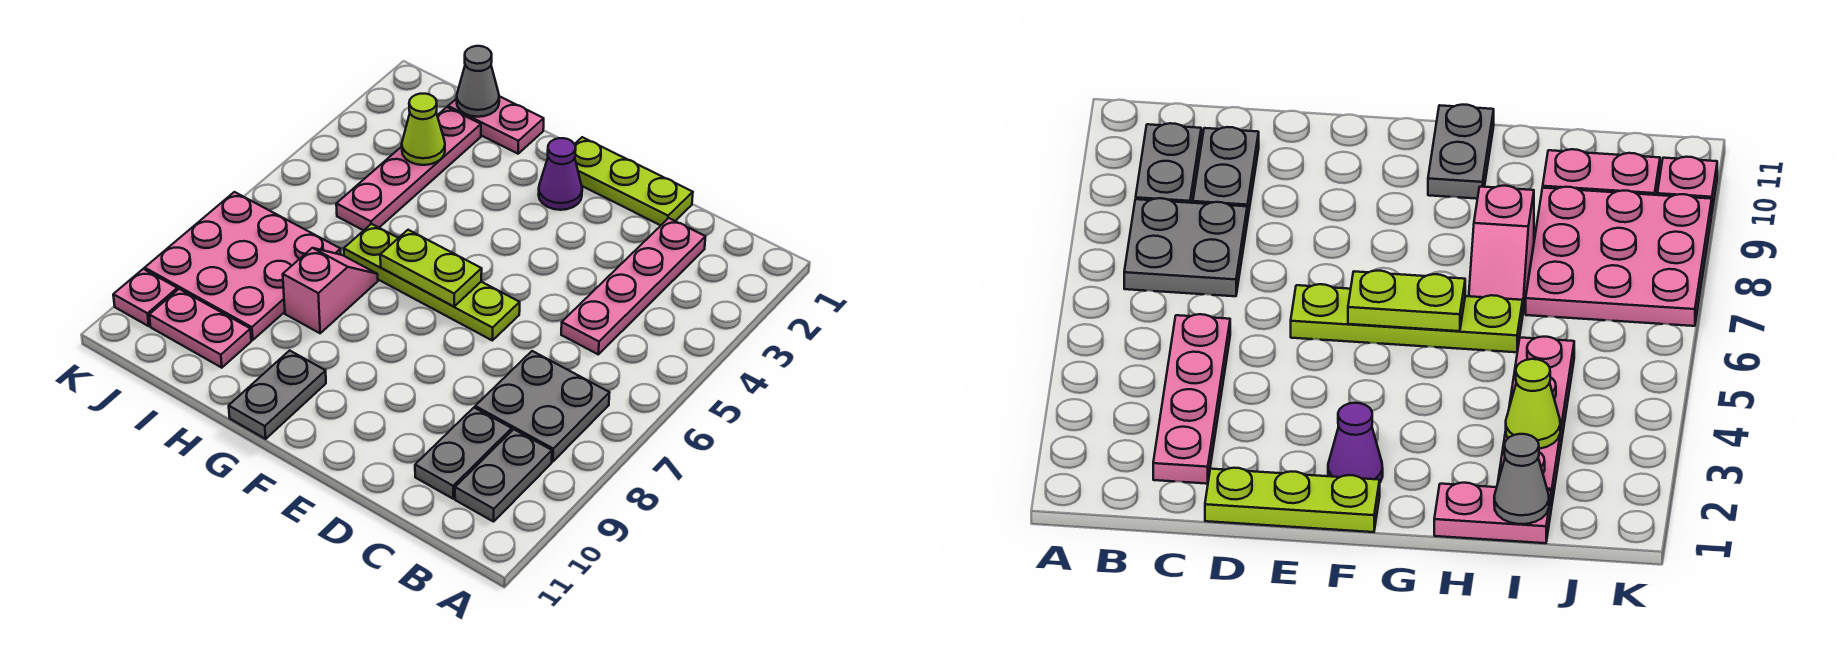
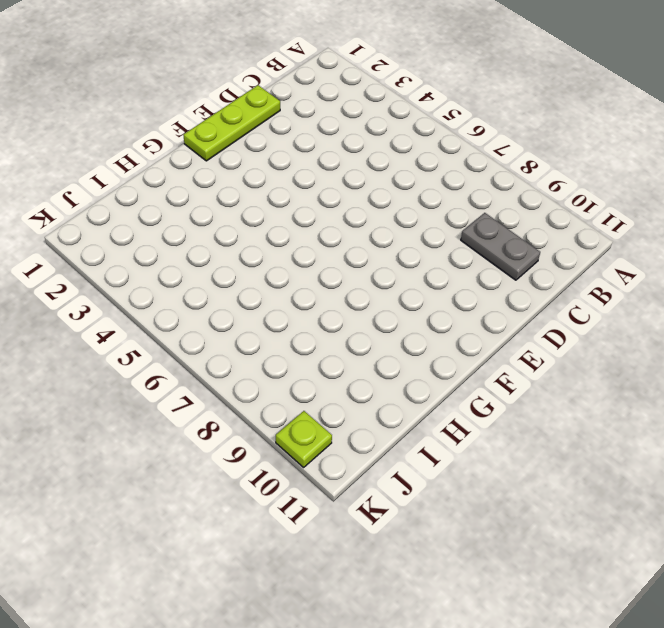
lime plate K10 level 1 -> pink plate K10 level 1
none -> grey plate B7:C8 level 1
none -> grey plate B9:B10 level 1
none -> pink plate C2:C5 level 1

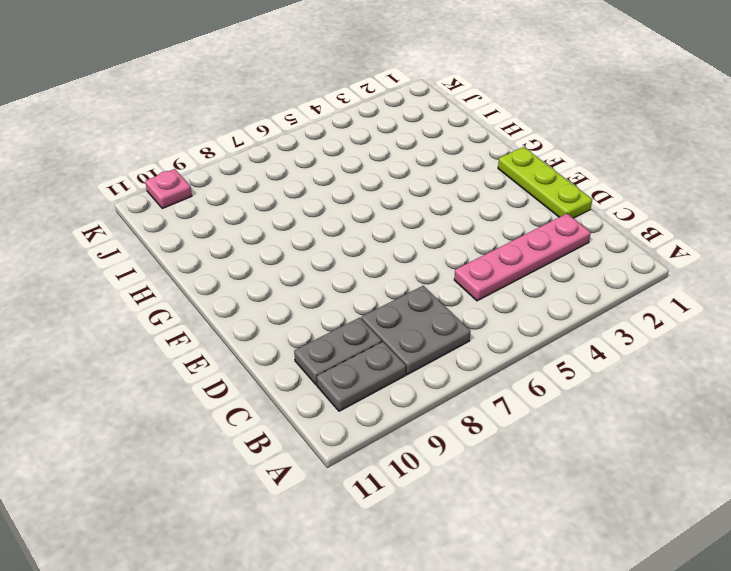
none -> lime plate E6:H6 level 1
none -> purple cone F2 level 1
none -> grey plate G10:G11 level 1

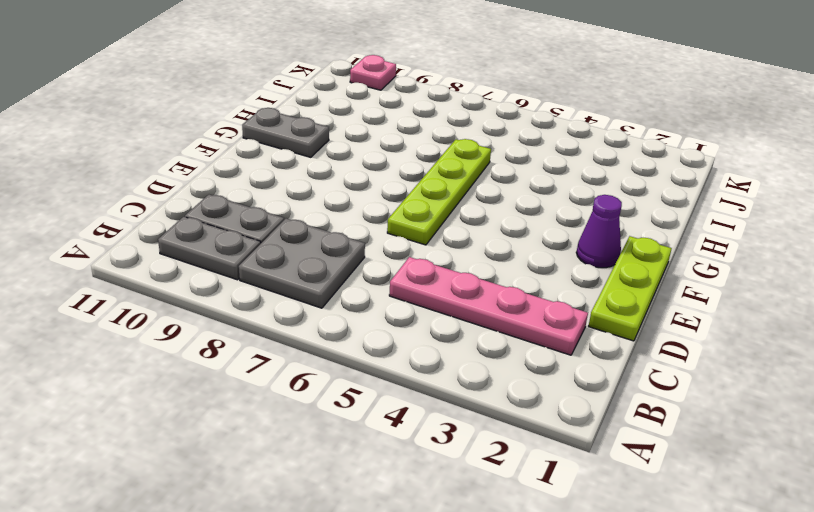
none -> pink plate H1:I1 level 1
none -> pink slope H7:H8 level 1 top 8
none -> pink plate I2:I5 level 1

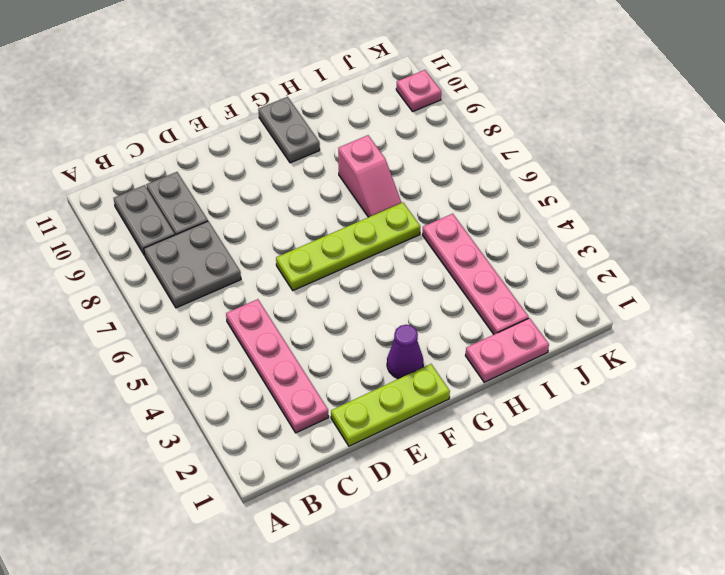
none -> pink plate I7:K9 level 1
none -> pink plate I10:J10 level 1
none -> lime plate F6:G6 level 2

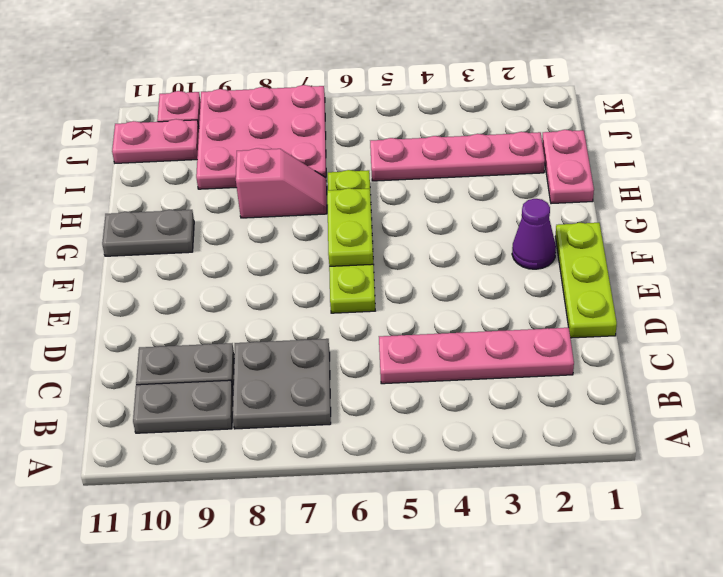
pink plate J10:J11 level 1 -> pink plate I10:J10 level 1
none -> grey cone I1 level 2
none -> lime cone I3 level 2

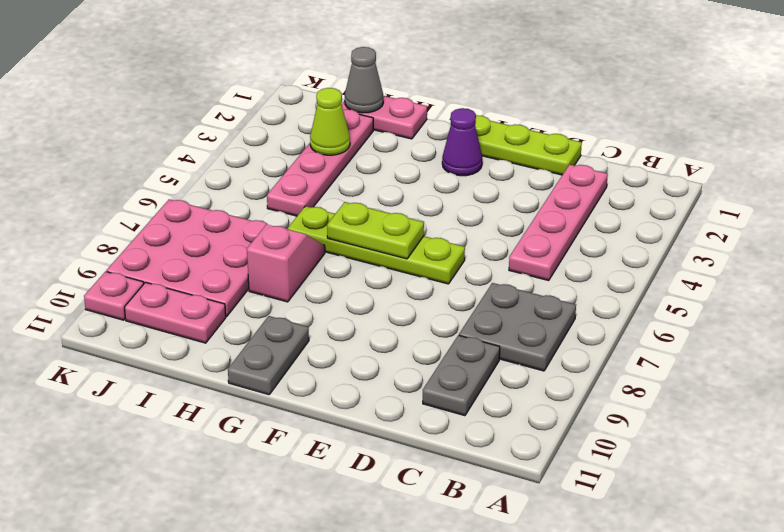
none -> grey plate B9:B10 level 1

